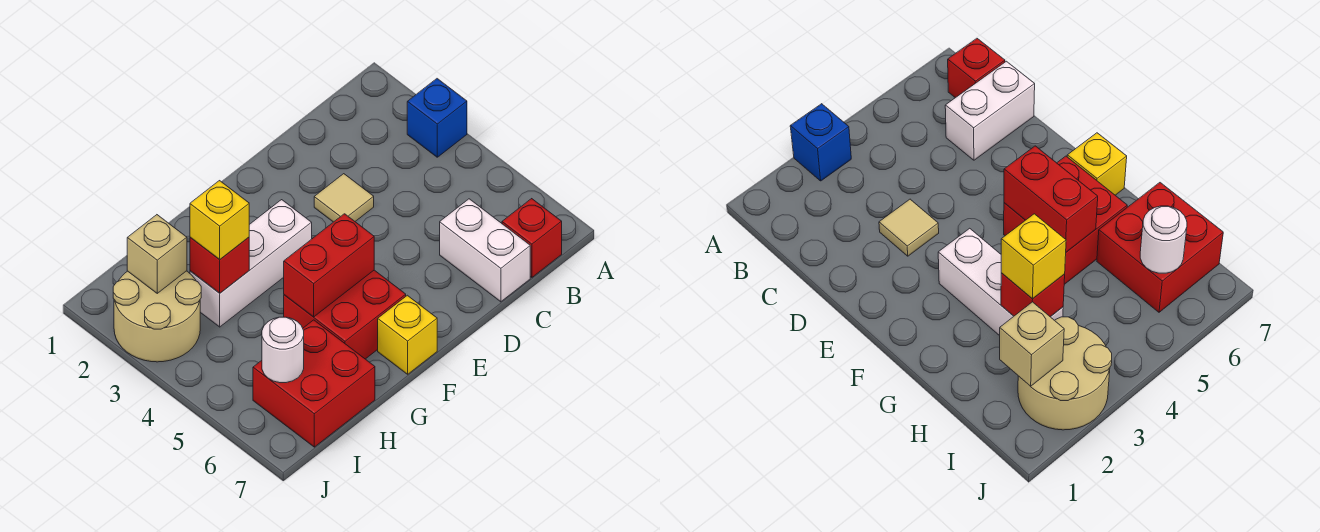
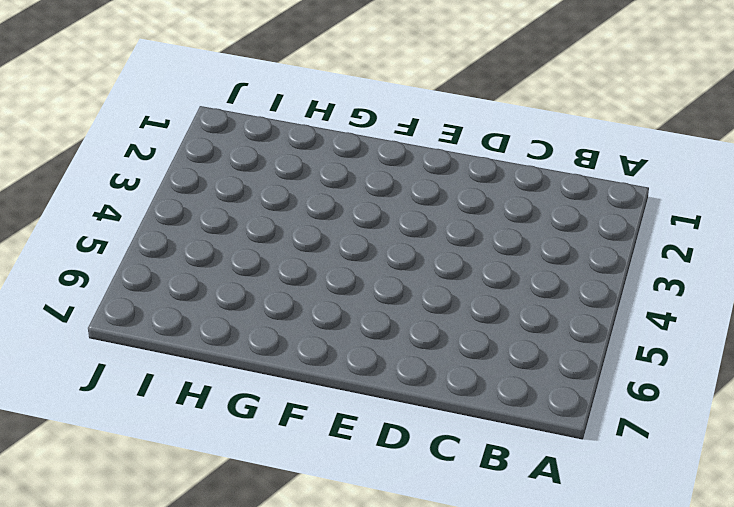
none -> blue brick A3 level 1
none -> red brick B7 level 1
none -> white brick C6:C7 level 1

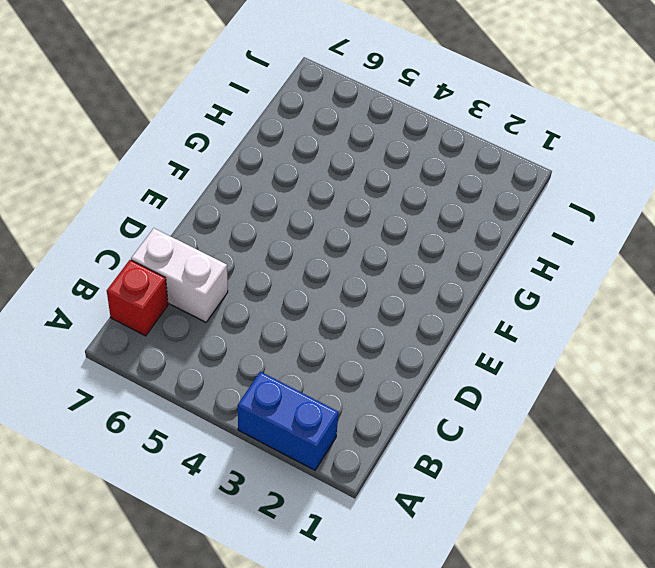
blue brick A2:A3 level 1 -> blue brick A3 level 1
none -> tan tile D3 level 1
none -> white brick F3:H3 level 1
none -> red brick F5:G6 level 1

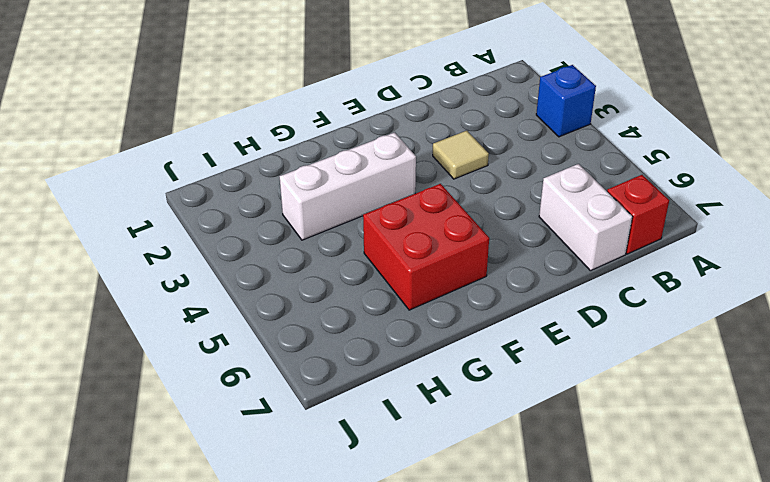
none -> yellow brick F7 level 1
none -> red brick H6:I7 level 1
none -> tan round brick I2:J3 level 1

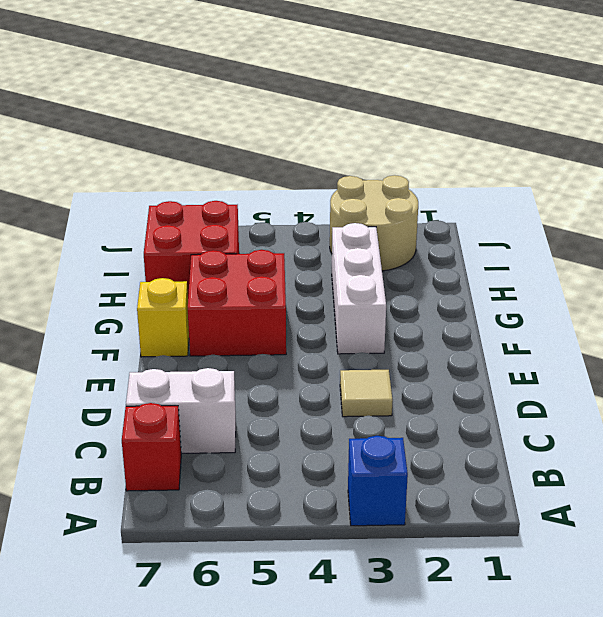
none -> red brick F5:G5 level 2
none -> red brick H3 level 2
none -> tan brick I2 level 2

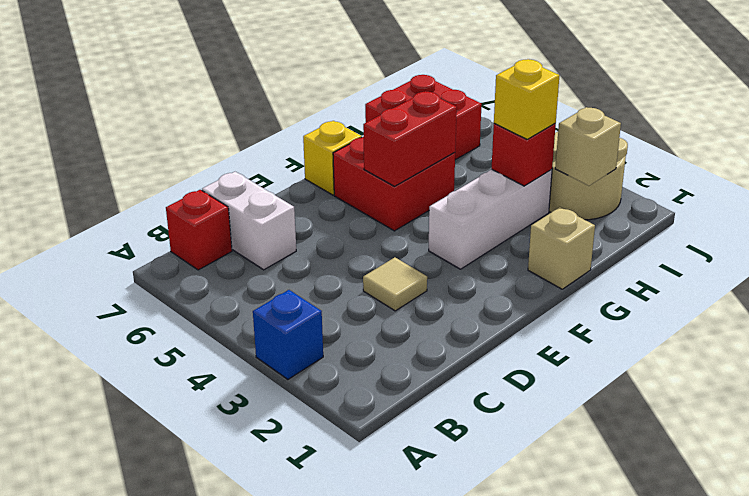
tan brick G1 level 1 -> none
none -> white round brick I6 level 2

